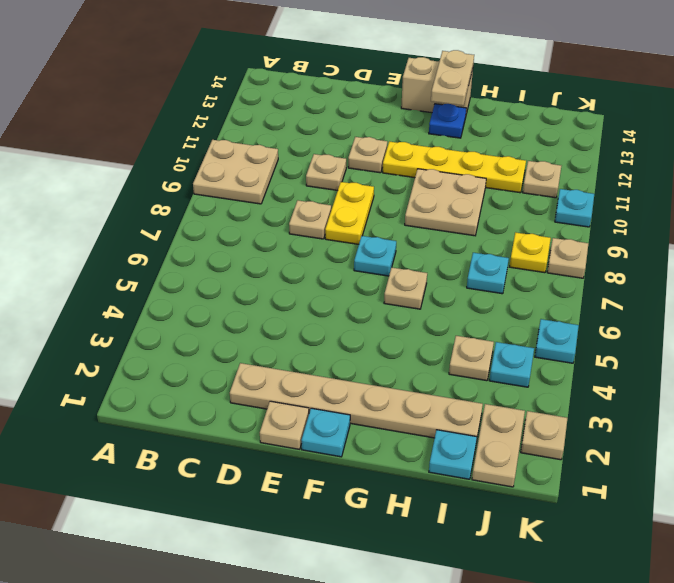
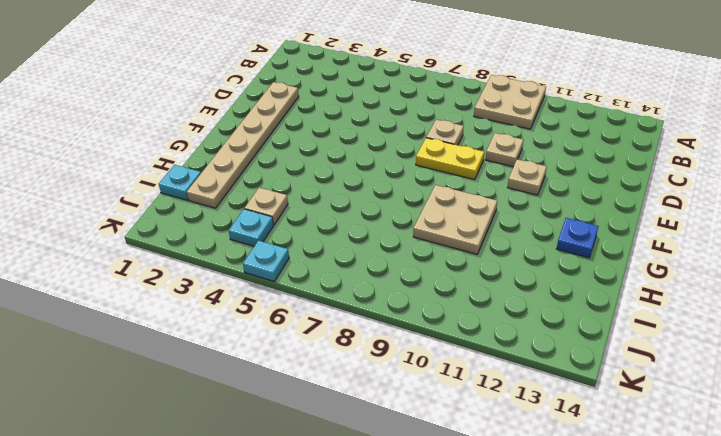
none -> tan plate E1 level 1
none -> cyan plate F1 level 1
none -> cyan plate F7 level 1

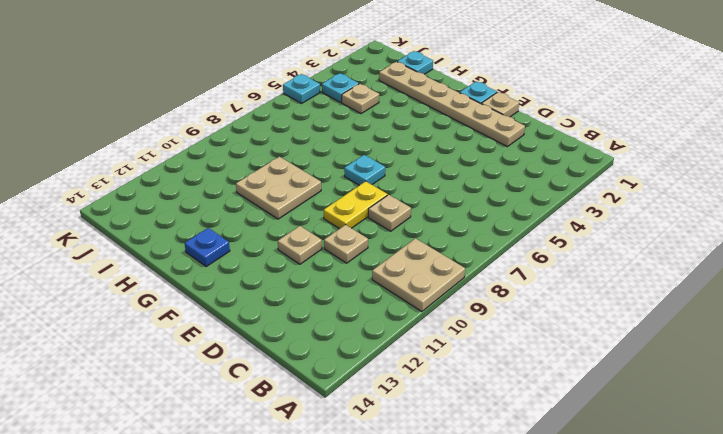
none -> yellow plate F11:I11 level 1
none -> tan brick F14:G14 level 1
none -> tan plate G6 level 1

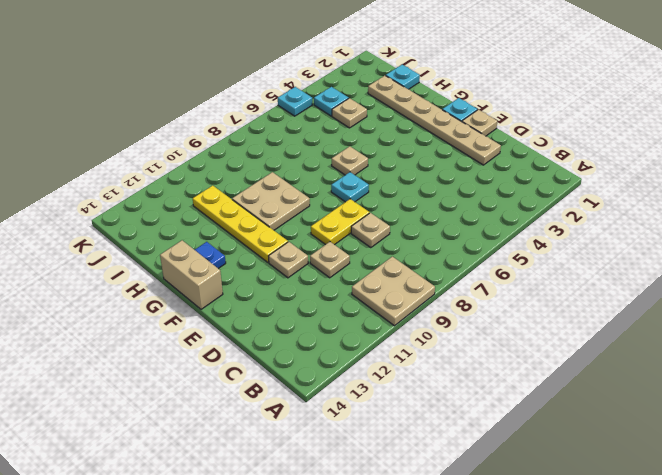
none -> cyan plate I7 level 1
none -> tan plate J1:J2 level 1
none -> yellow plate J8 level 1

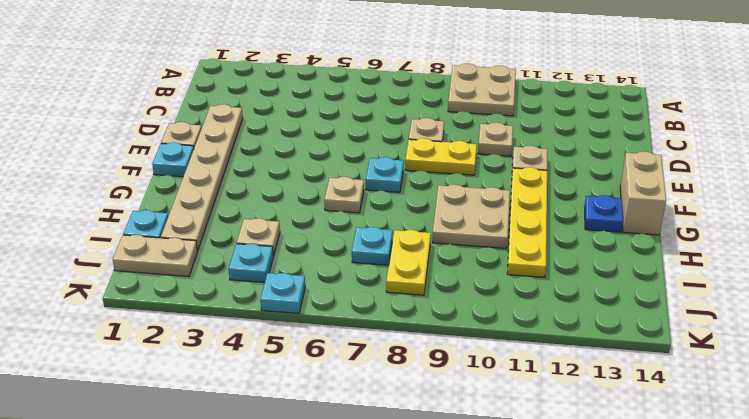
yellow plate I8:J8 level 1 -> yellow plate J8 level 1
none -> tan plate J11 level 1
none -> tan plate K2 level 1
none -> tan plate K8 level 1

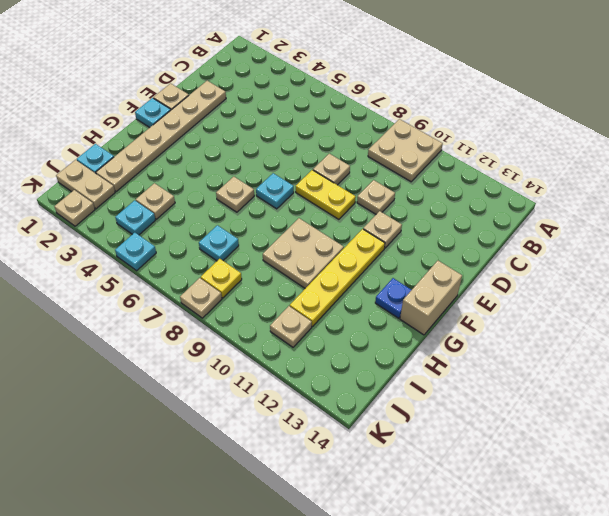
none -> cyan plate K10 level 1
none -> tan plate G13:G14 level 2

